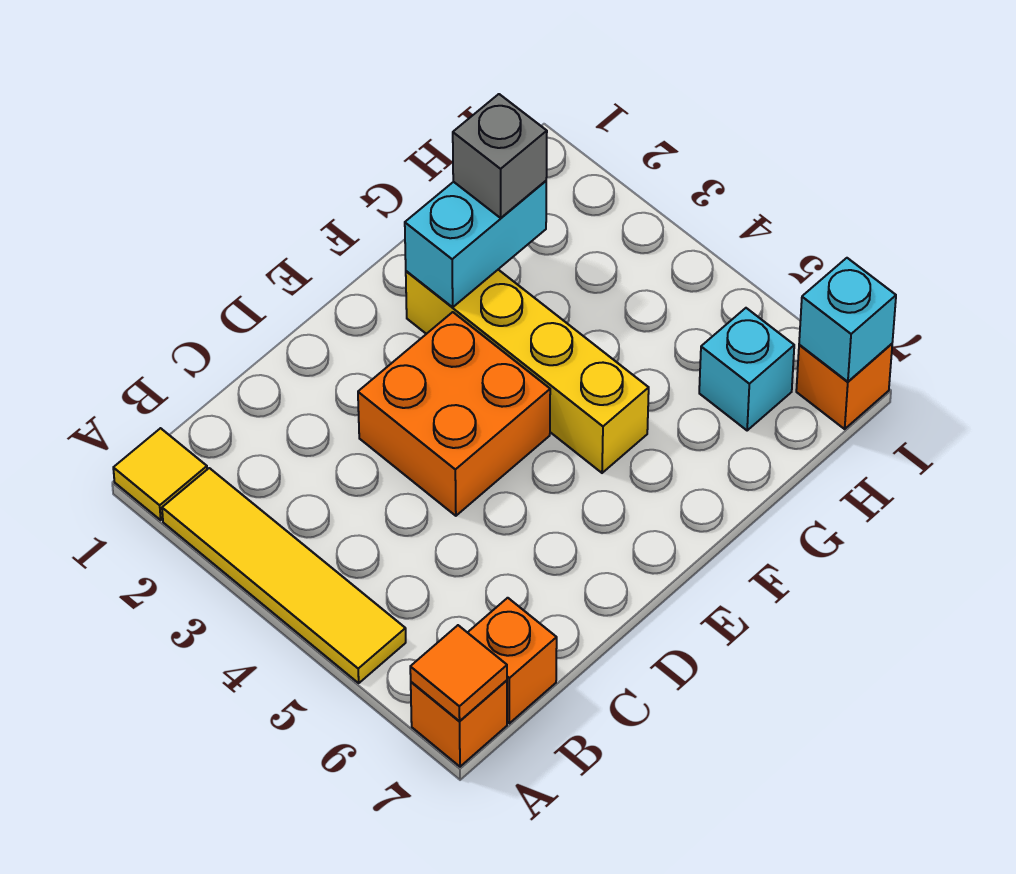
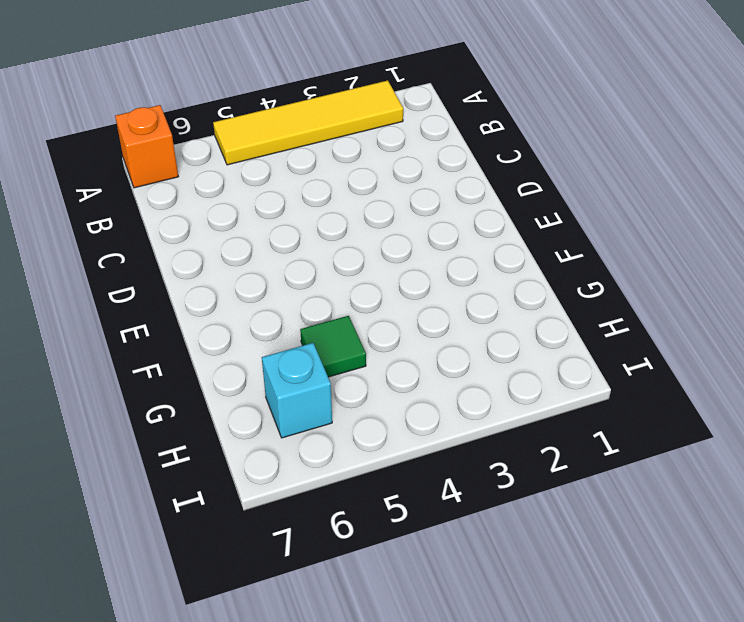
green tile G5 level 1 -> none
none -> yellow tile A1 level 1
none -> orange brick B7 level 1
none -> orange brick D3:E4 level 1

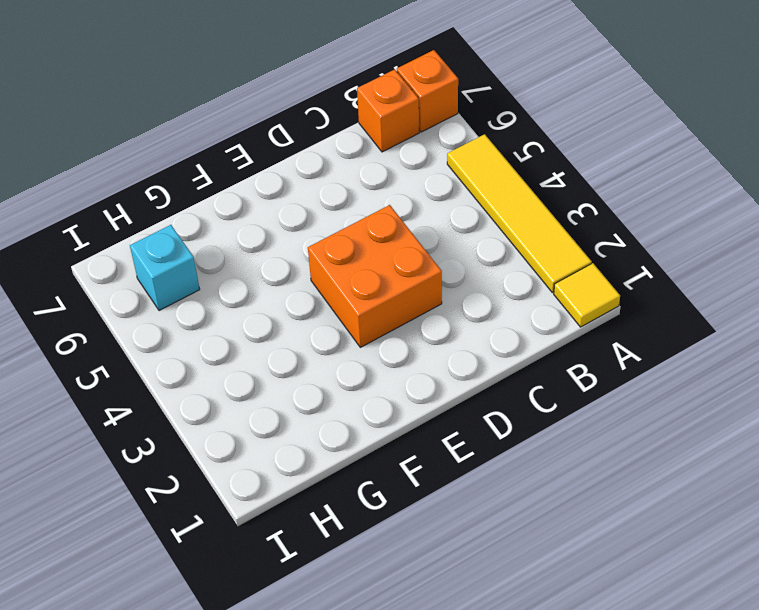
none -> yellow brick F2:F5 level 1
none -> orange brick I7 level 1
none -> orange tile A7 level 2

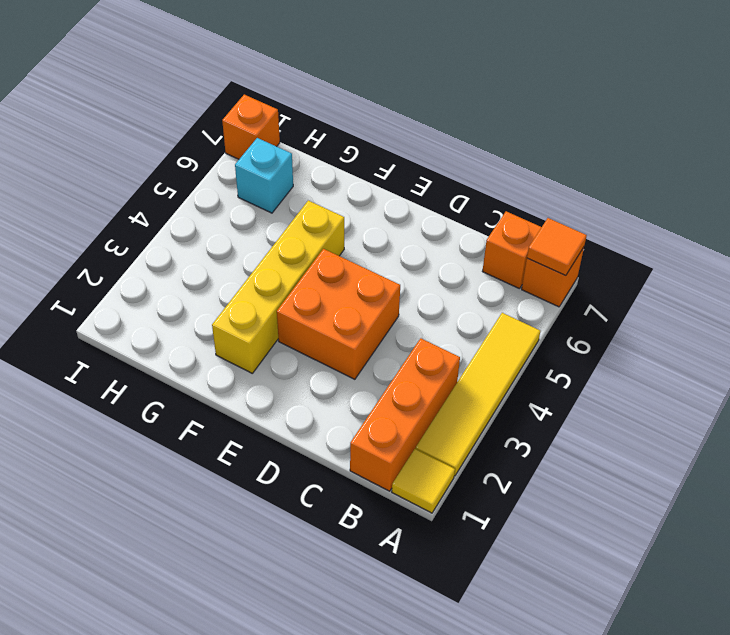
orange brick B1:B3 level 1 -> none
none -> cyan brick F2:G2 level 2
none -> cyan brick I7 level 2
none -> grey brick G2 level 3

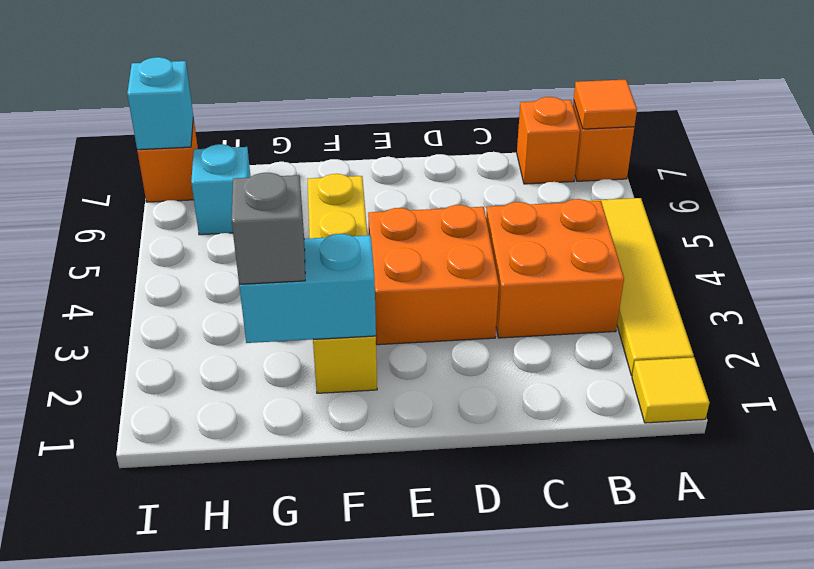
orange brick B3:C4 level 1 -> none

